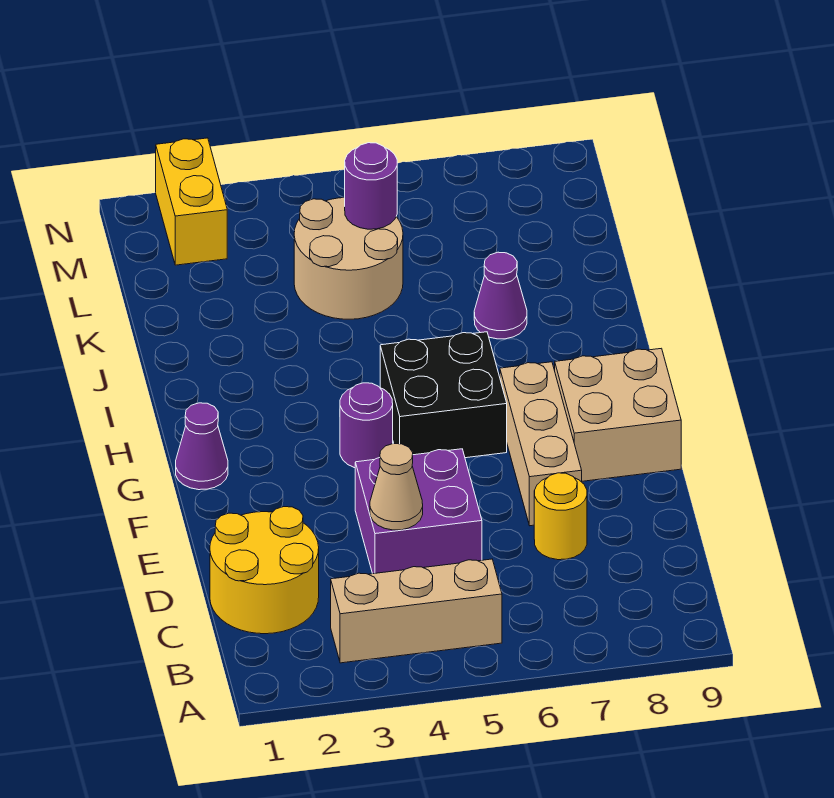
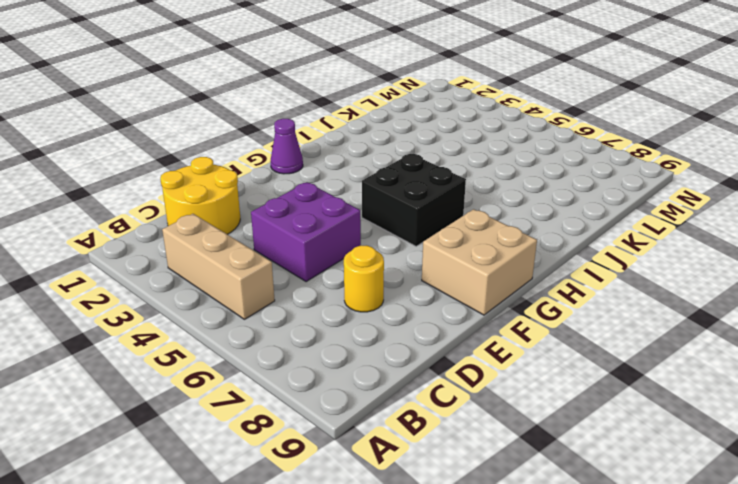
none -> tan brick E7:G7 level 1
none -> purple round brick G4 level 1
none -> purple cone J7 level 1

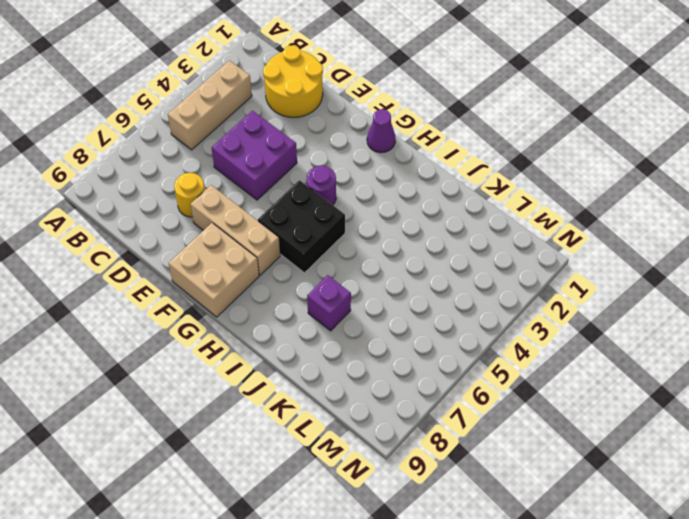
purple brick J7 level 1 -> purple cone J7 level 1
none -> tan round brick K4:L5 level 1
none -> yellow brick M2:N2 level 1
none -> tan cone D4 level 2

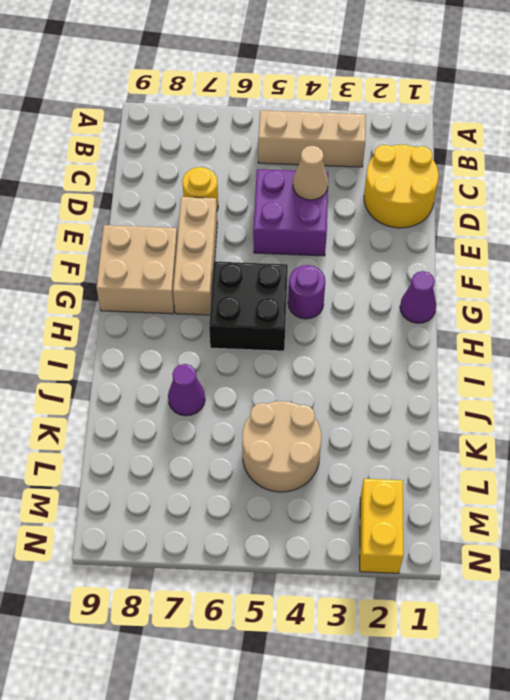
none -> purple round brick L5 level 2

